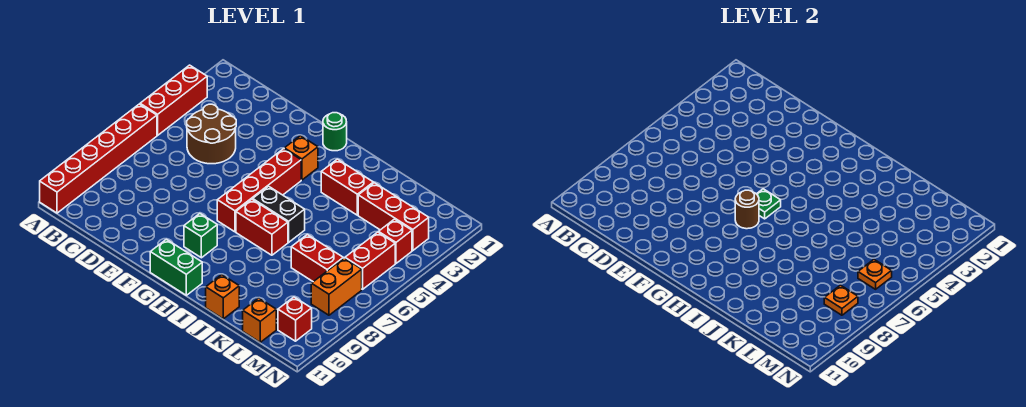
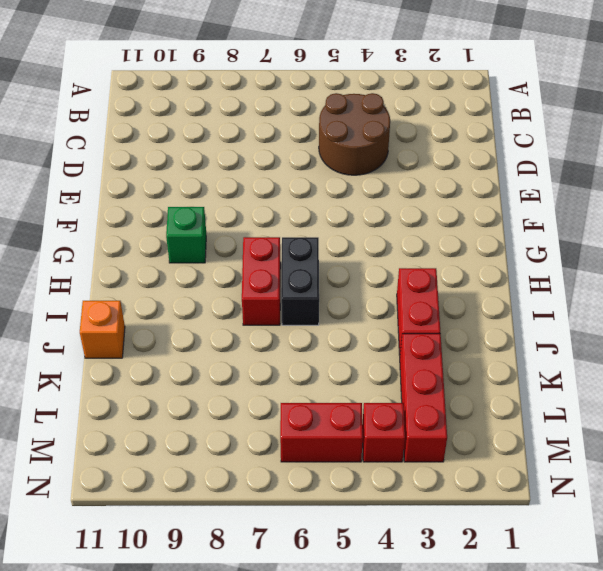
none -> red brick A3:A5 level 1
none -> red brick A6:A11 level 1
none -> green round brick G1 level 1

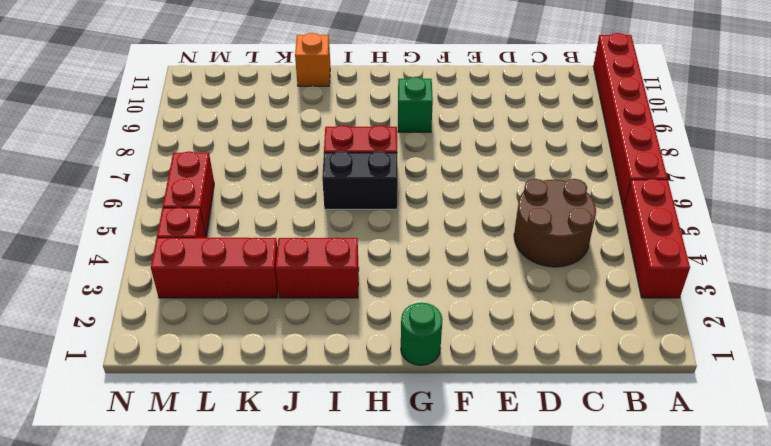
none -> orange brick G3 level 1
none -> red brick G4:G7 level 1
none -> green brick G11:H11 level 1

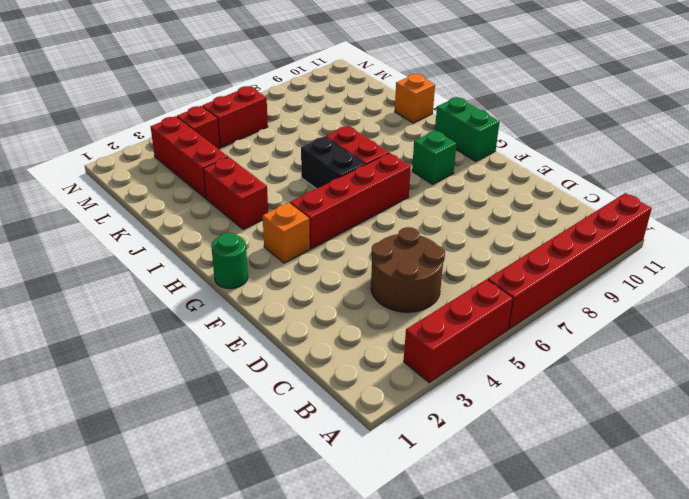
none -> red brick K7:L7 level 1
none -> orange brick L11 level 1
none -> orange brick M7:M8 level 1

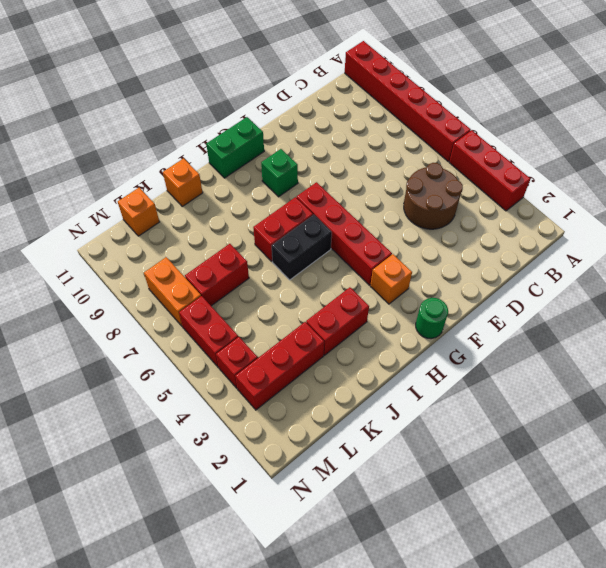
none -> red brick M10 level 1
none -> green plate G6 level 2
none -> brown round brick G7 level 2

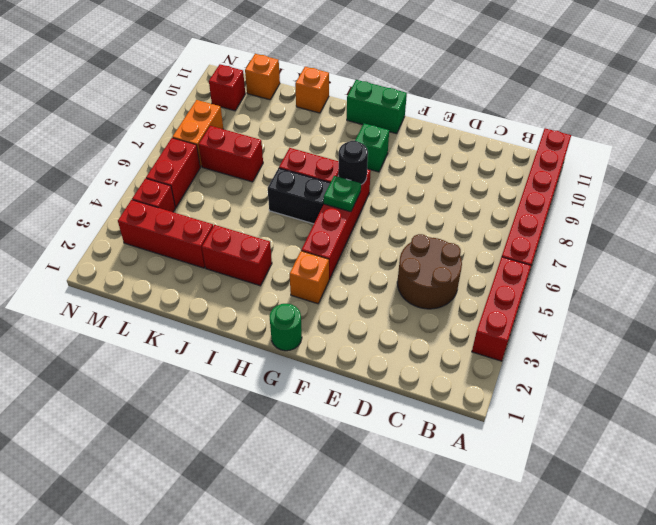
black round brick G7 level 2 -> brown round brick G7 level 2
none -> orange plate M6 level 2
none -> orange plate M8 level 2

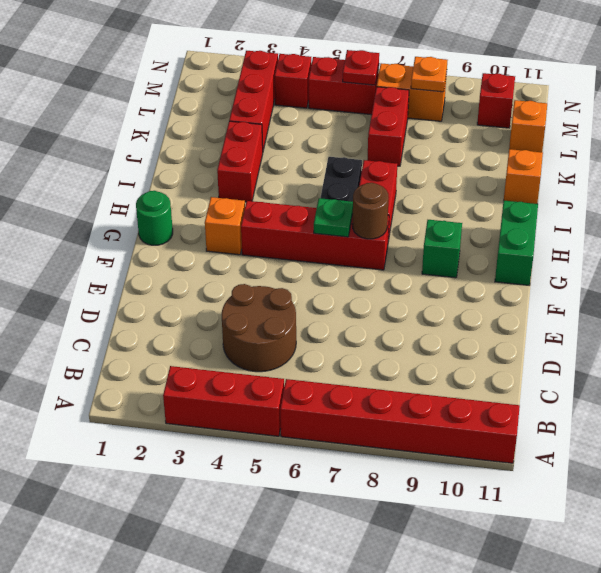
red plate M6 level 2 -> orange plate M6 level 2

